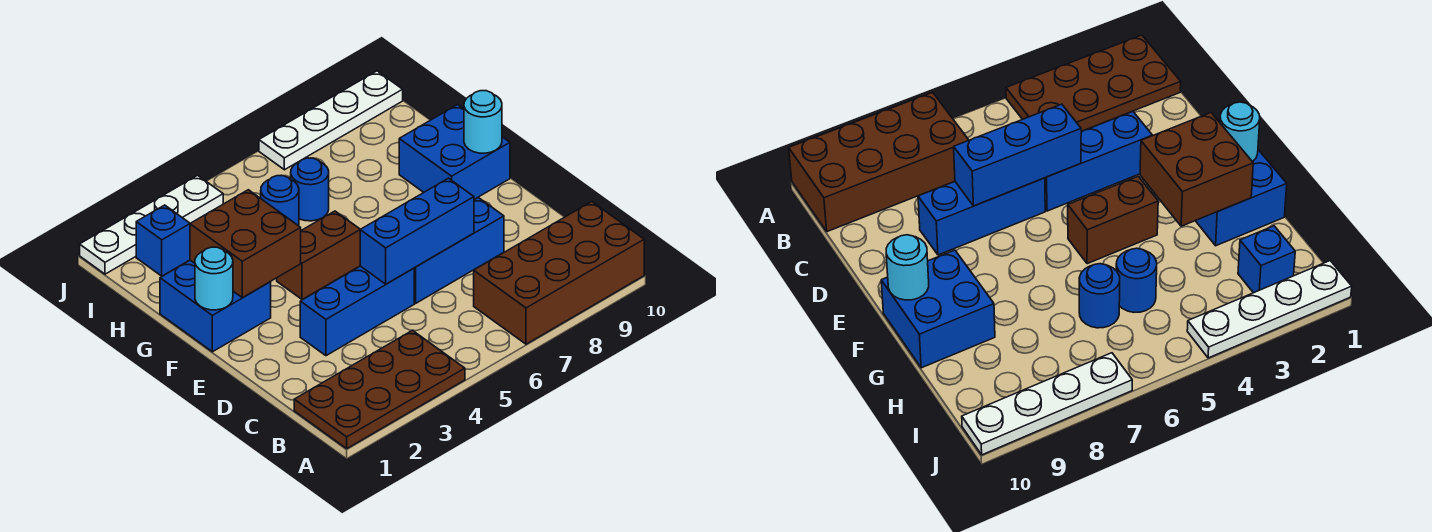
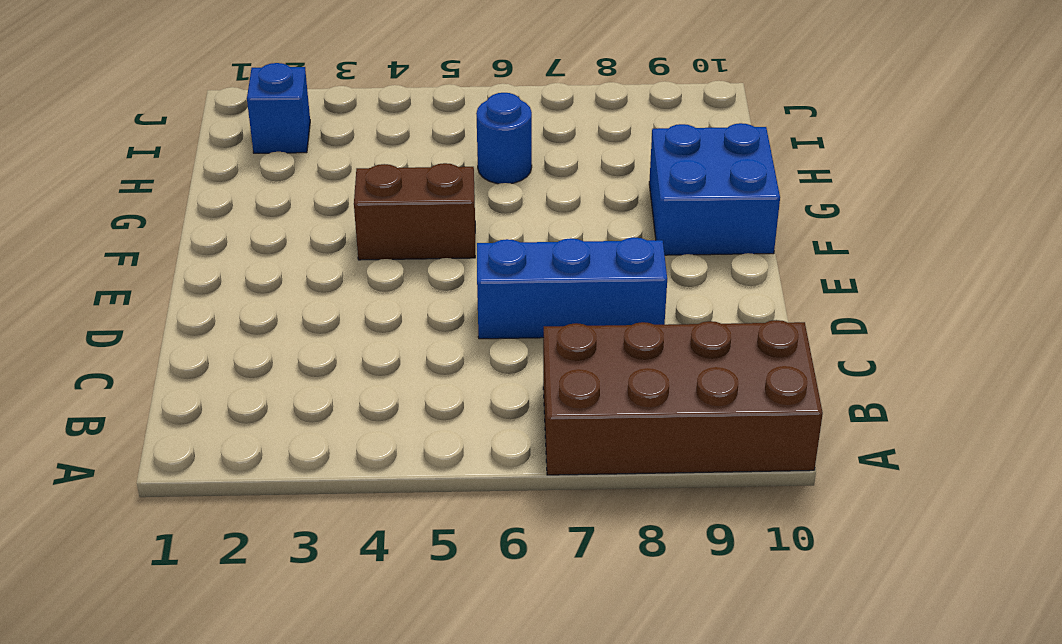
none -> brown plate A1:B4 level 1
none -> blue brick D3:D5 level 1
none -> blue brick F1:G2 level 1

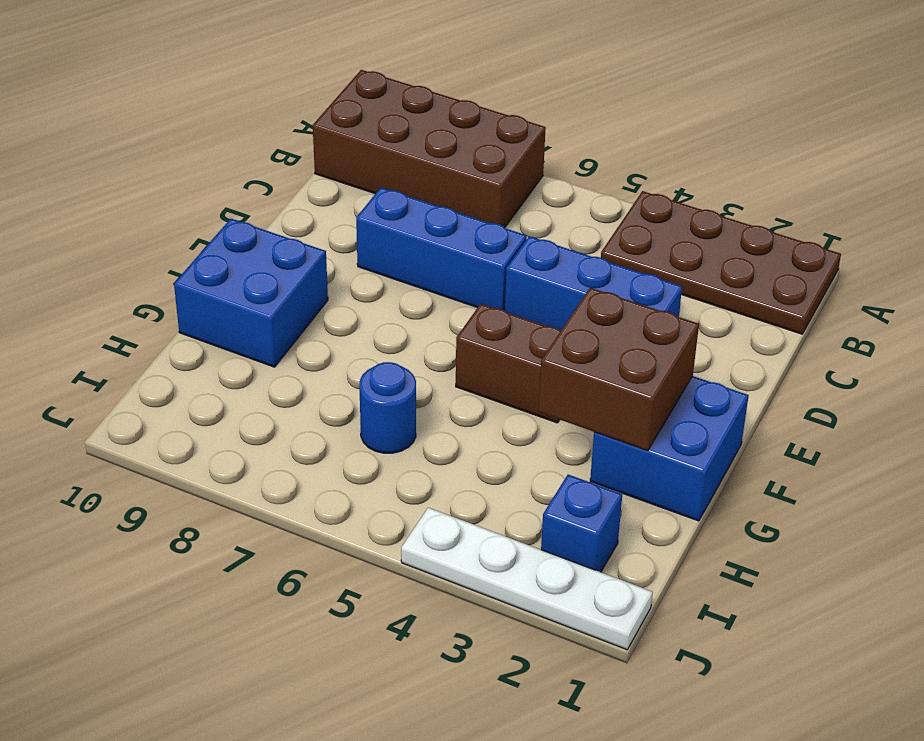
none -> blue round brick H5 level 1
none -> white plate J7:J10 level 1
none -> blue brick D5:D7 level 2

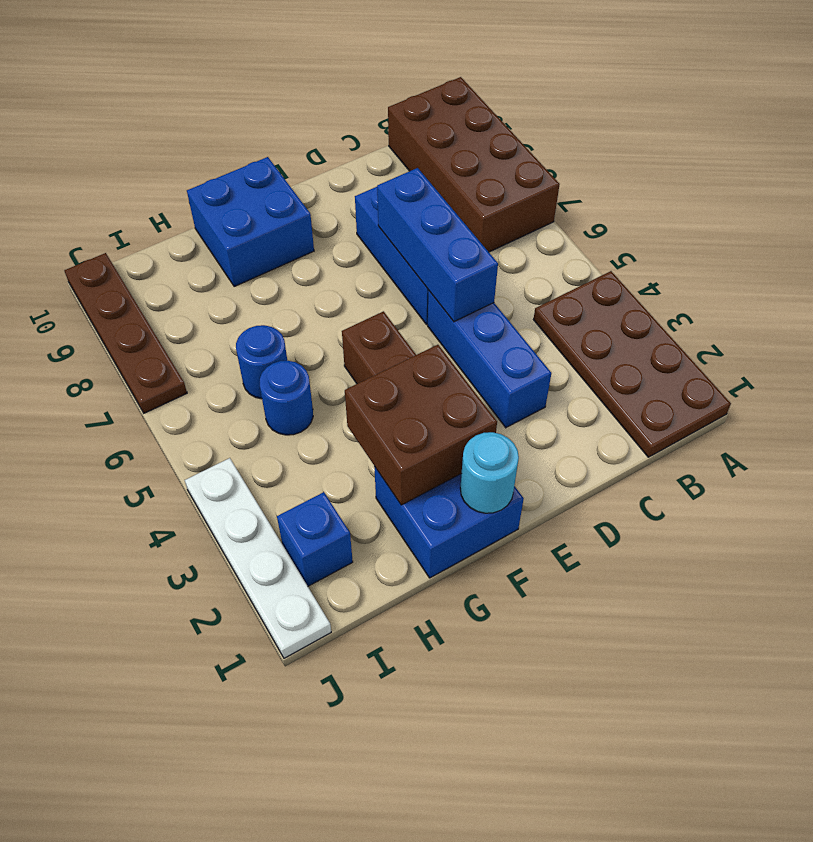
brown plate J7:J10 level 1 -> white plate J7:J10 level 1
none -> cyan round brick F10 level 2

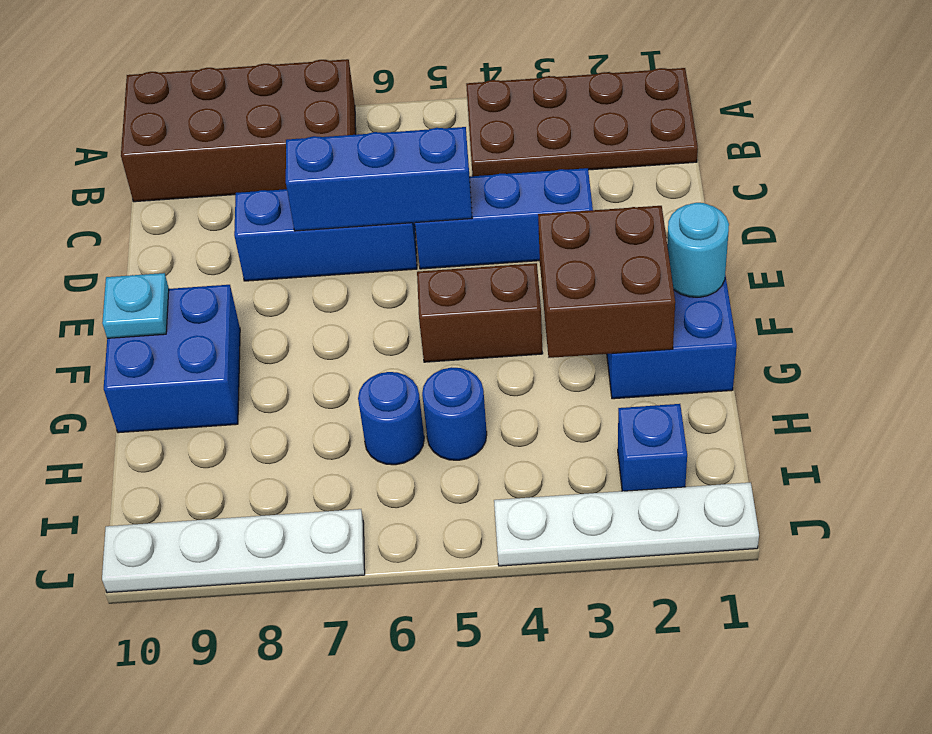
cyan plate F10 level 2 -> cyan round brick F10 level 2

